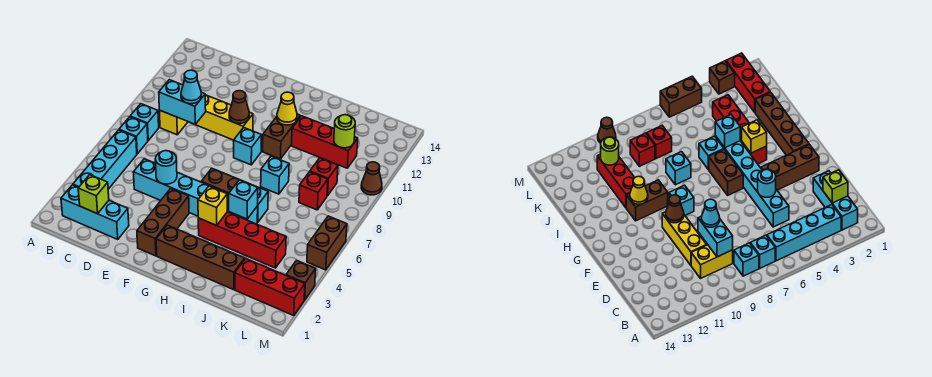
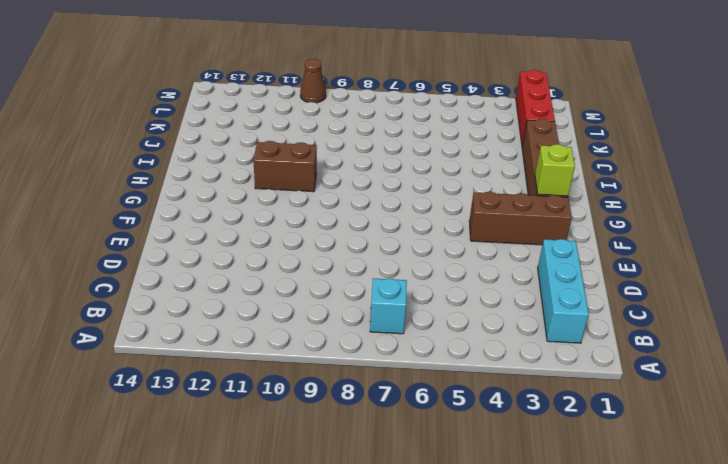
lime brick G2 level 2 -> lime brick C2 level 2
none -> cyan brick B3:B6 level 1
none -> cyan brick B8 level 1
none -> yellow brick C9:C10 level 1
none -> cyan brick D5:I5 level 1

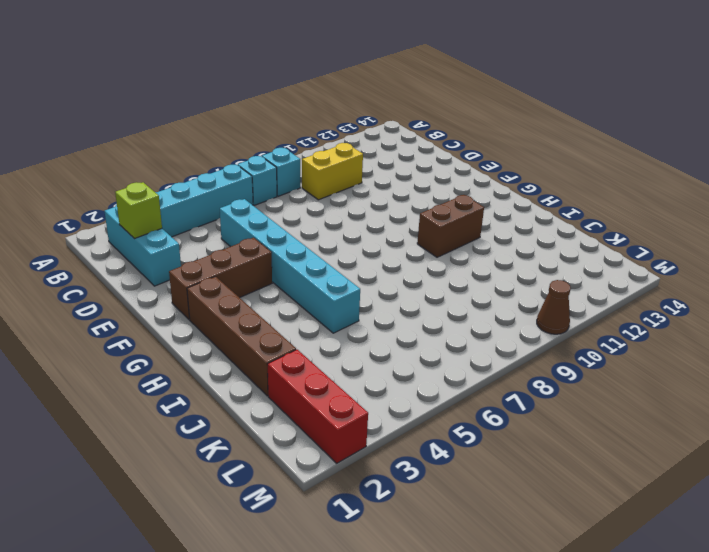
none -> yellow brick D10:F10 level 1
none -> brown brick G6:H6 level 1
none -> cyan brick G9 level 1
none -> red brick H4:K4 level 1

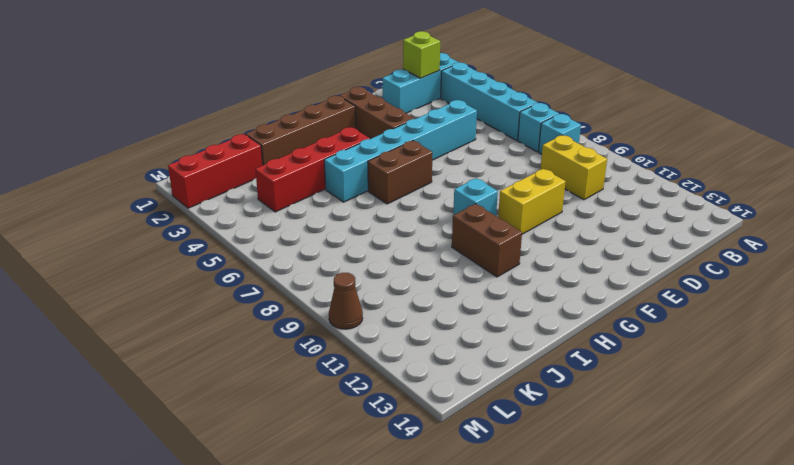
yellow brick E10:F10 level 1 -> yellow brick D10:F10 level 1
none -> cyan brick I6 level 1
none -> cyan brick I8 level 1
none -> red brick I11:K11 level 1
none -> red brick K8 level 1

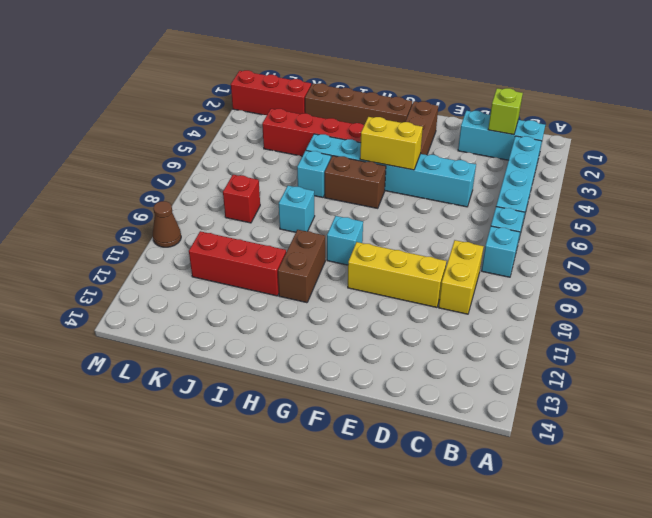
yellow brick F5:G5 level 2 -> none
none -> red brick K9 level 1
none -> brown brick M3 level 1
none -> brown brick M5:M6 level 1
none -> cyan brick C9:D9 level 2

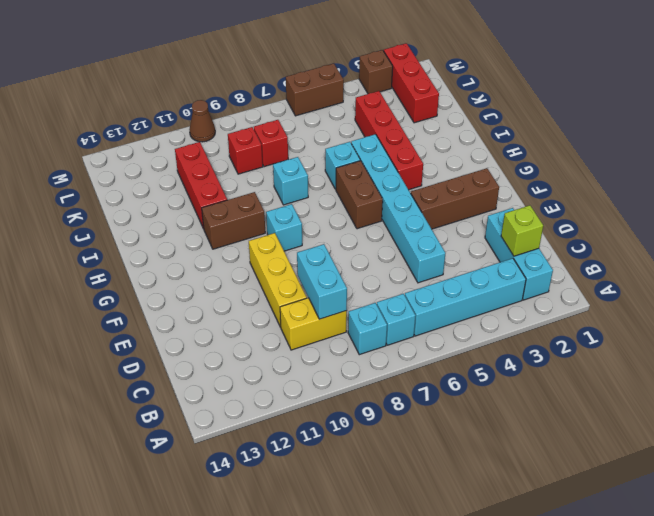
none -> brown brick G2:J2 level 1
none -> cyan round brick E5 level 2
none -> brown cone F10 level 2
none -> yellow brick H4 level 2

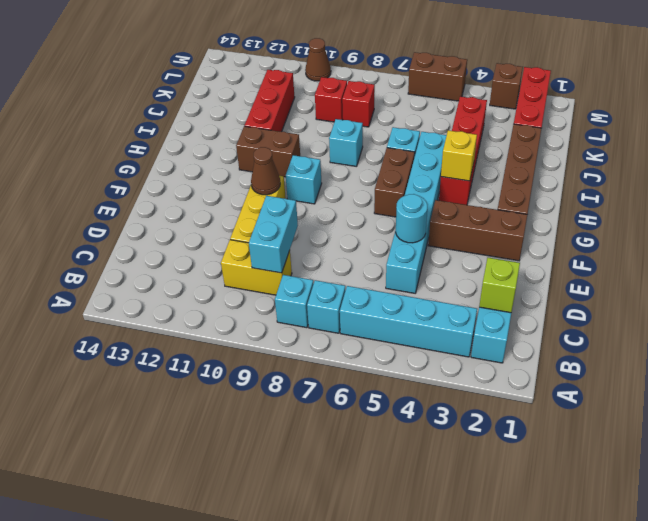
none -> yellow cone H11 level 2
none -> cyan brick I5 level 2
none -> lime round brick K11 level 2
none -> cyan cone D9 level 3

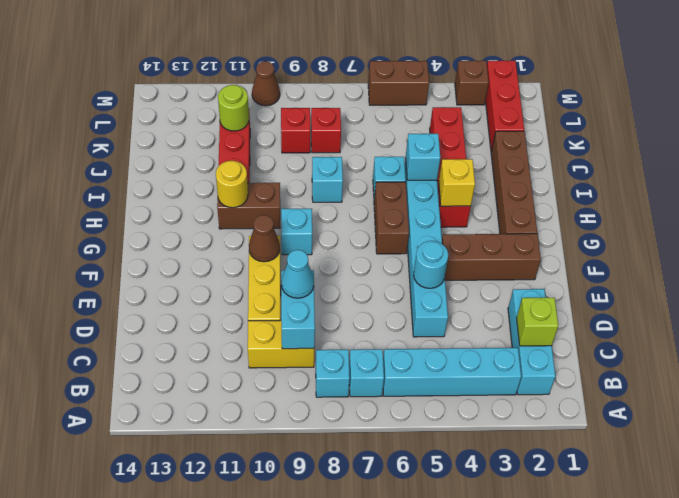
yellow round brick H11 level 2 -> yellow cone H11 level 2

